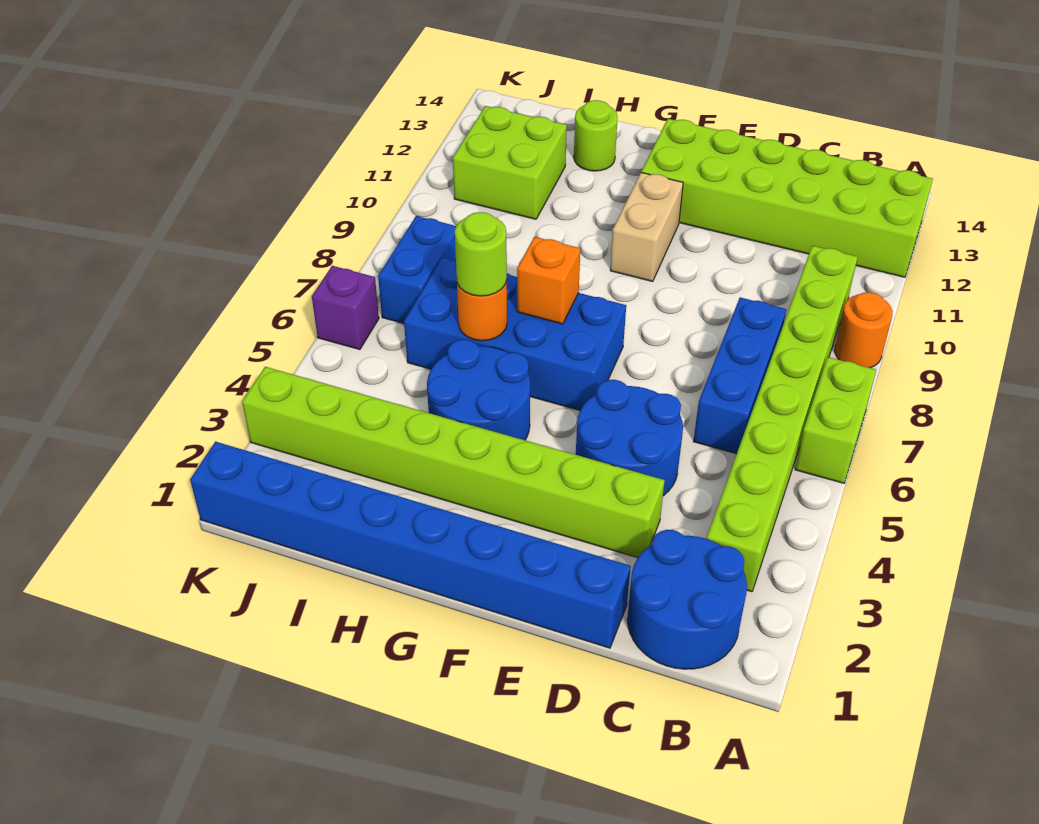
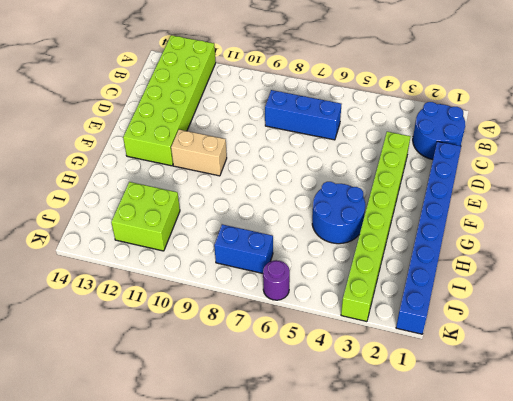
purple round brick K6 level 1 -> purple brick K6 level 1
none -> lime brick A6:A7 level 1
none -> orange round brick A9 level 1
none -> lime brick B3:B10 level 1

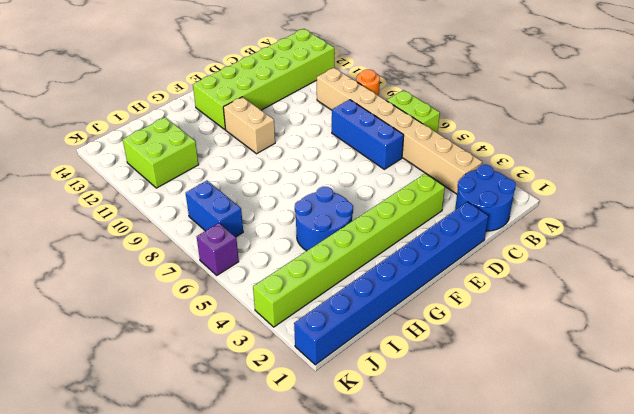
tan brick B3:B10 level 1 -> lime brick B3:B10 level 1
none -> blue round brick D4:E5 level 1
none -> blue brick F6:I7 level 1
none -> lime round brick H13 level 1

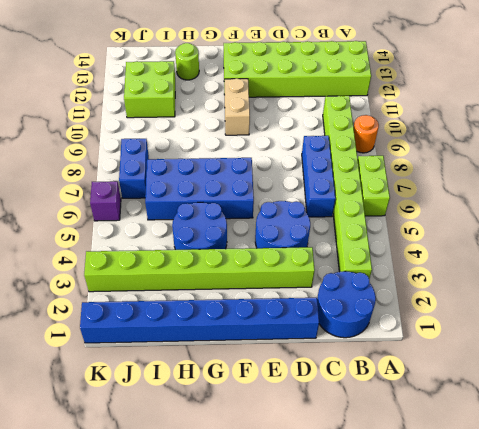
none -> orange brick G7 level 2
none -> orange round brick H6 level 2
none -> lime round brick H6 level 3

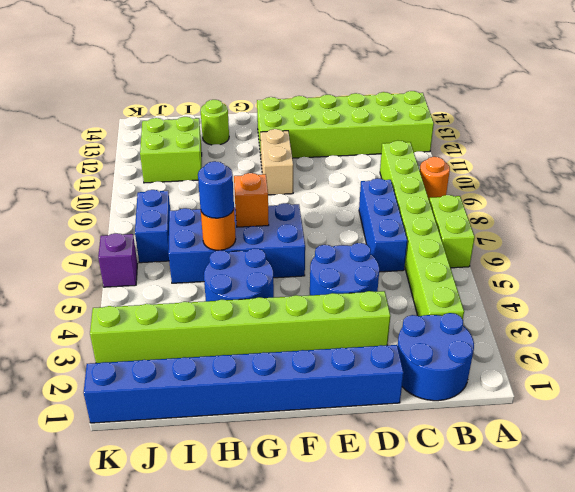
blue round brick H6 level 3 -> lime round brick H6 level 3

